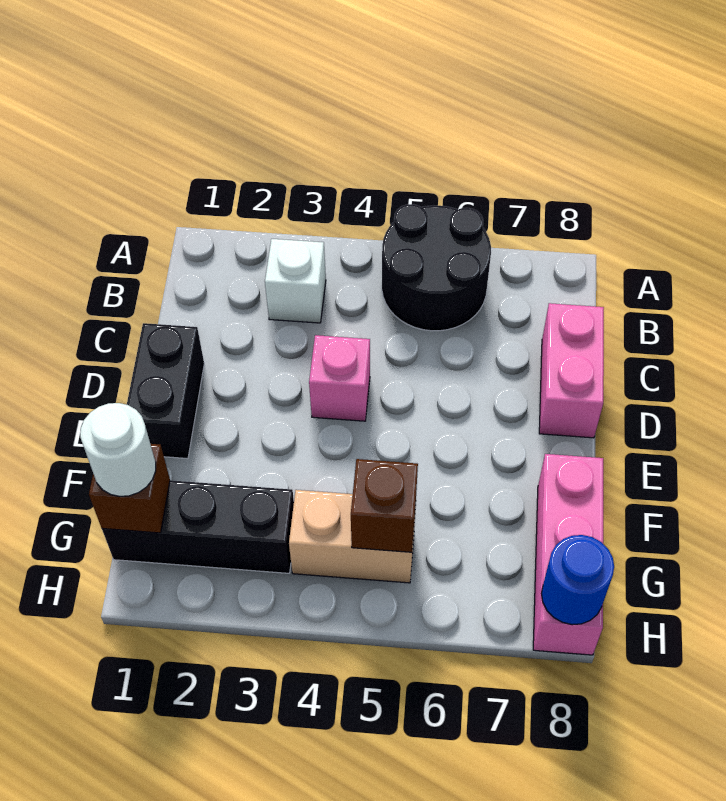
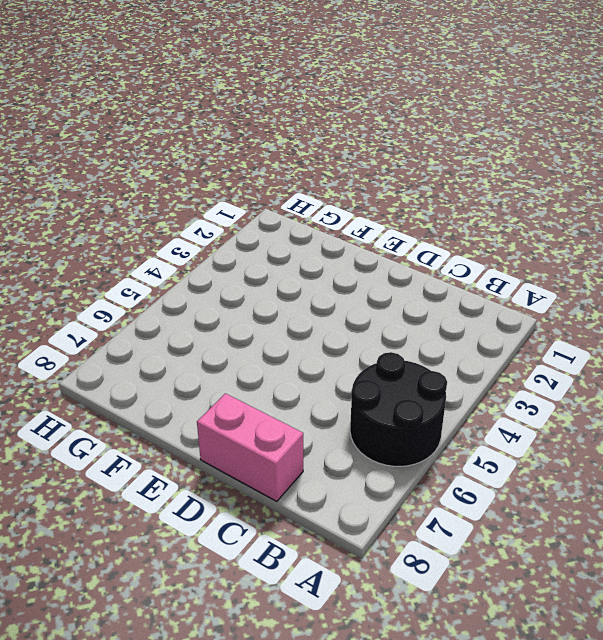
none -> white brick B3 level 1
none -> black brick D1:E1 level 1
none -> pink brick D4 level 1

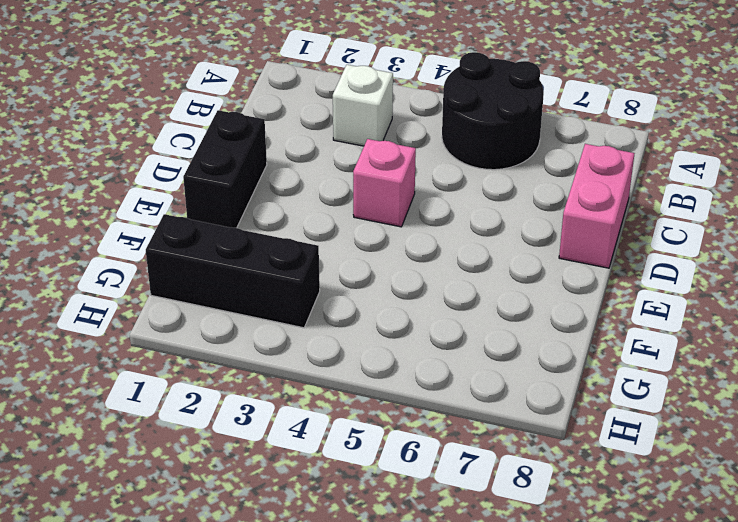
none -> pink brick F8:H8 level 1
none -> tan brick G4:G5 level 1
none -> brown brick G1 level 2

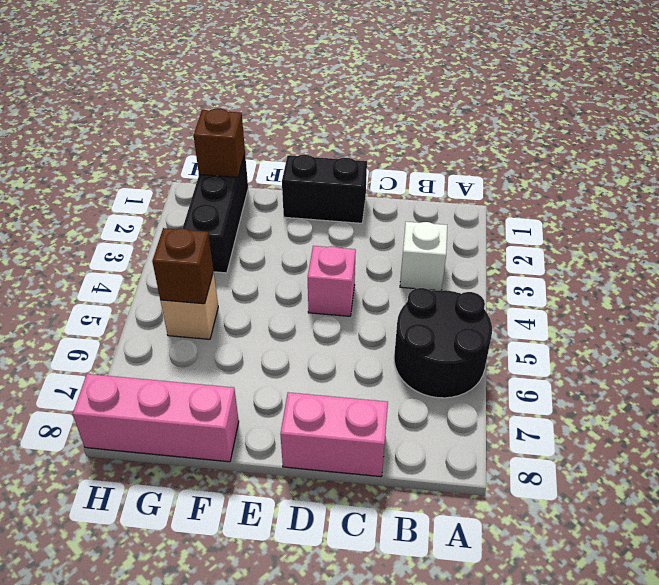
tan brick G5 level 1 -> tan brick G4:G5 level 1
none -> blue round brick H8 level 2
none -> white round brick G1 level 3

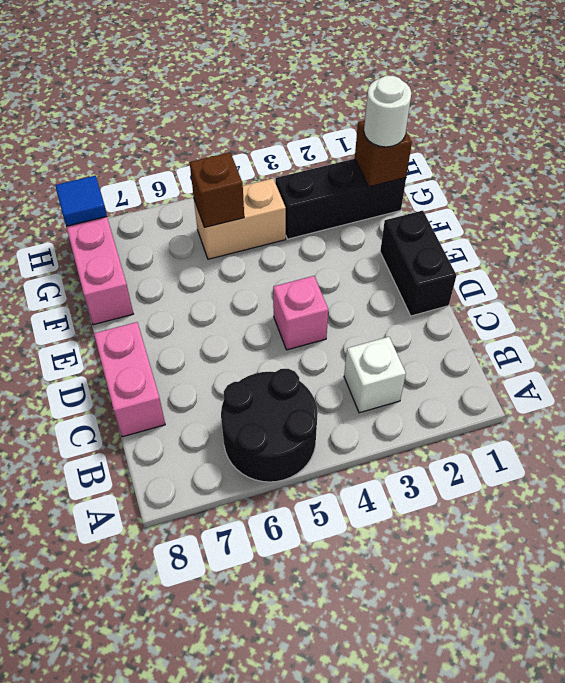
blue tile H8 level 2 -> blue round brick H8 level 2

